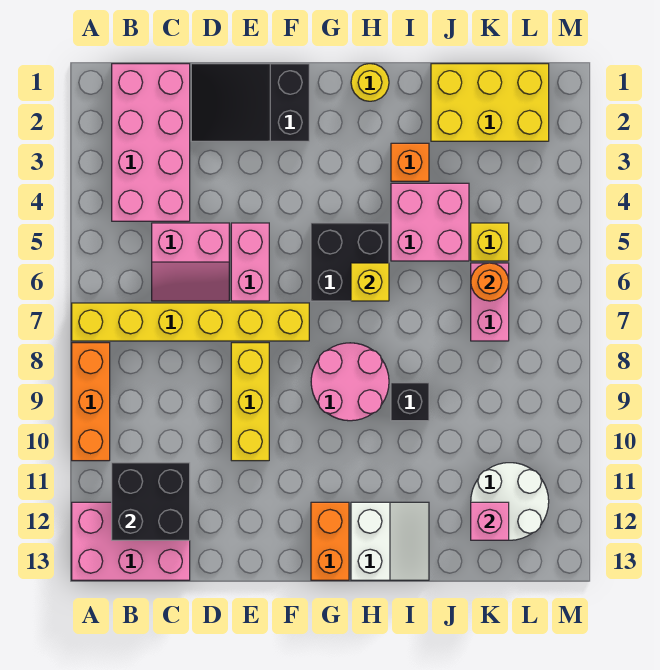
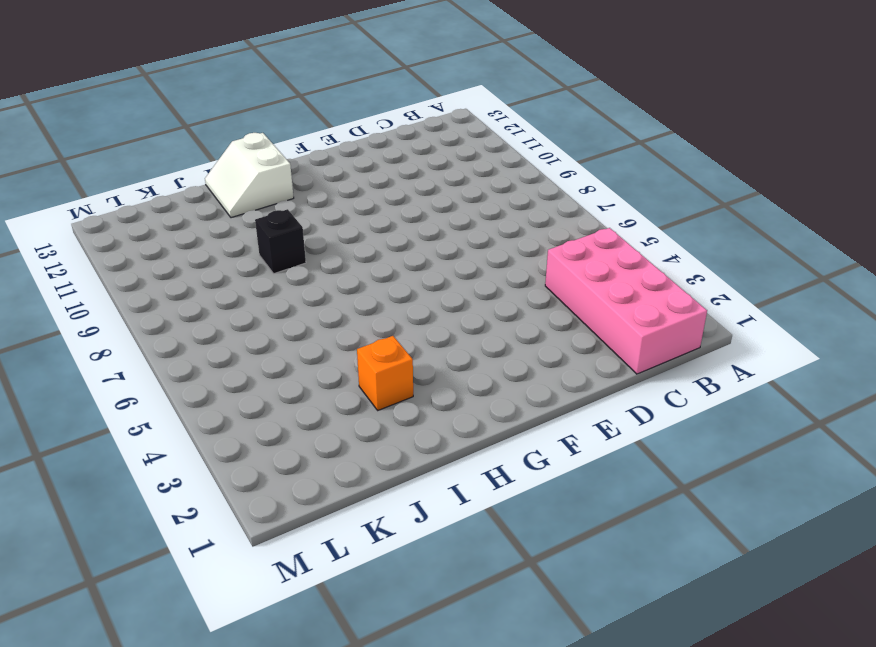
none -> yellow brick A7:F7 level 1
none -> orange brick A8:A10 level 1
none -> pink brick A12:C13 level 1

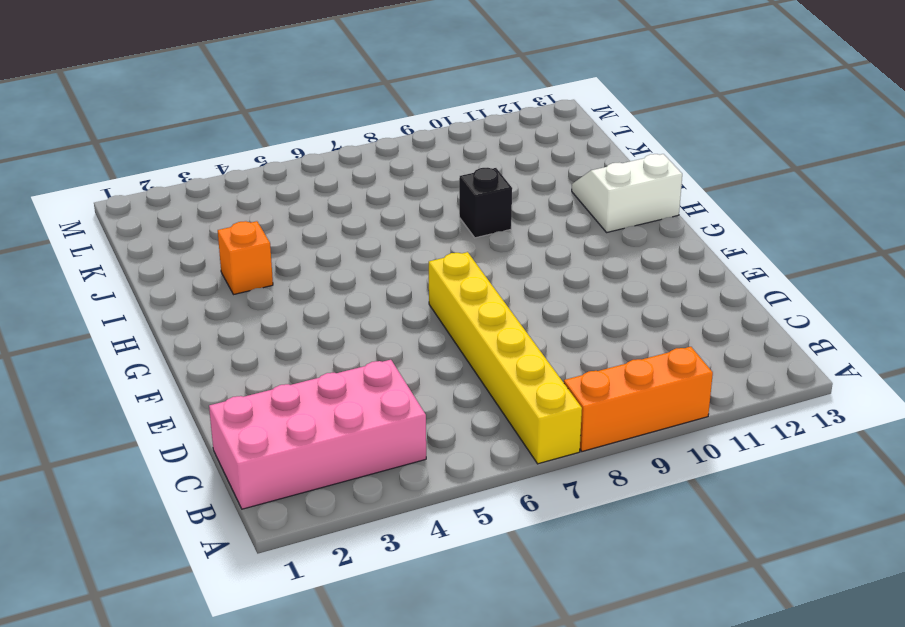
none -> pink brick A12:C13 level 1
none -> pink slope C5:D6 level 1 top 5
none -> black slope D1:F2 level 1 top F

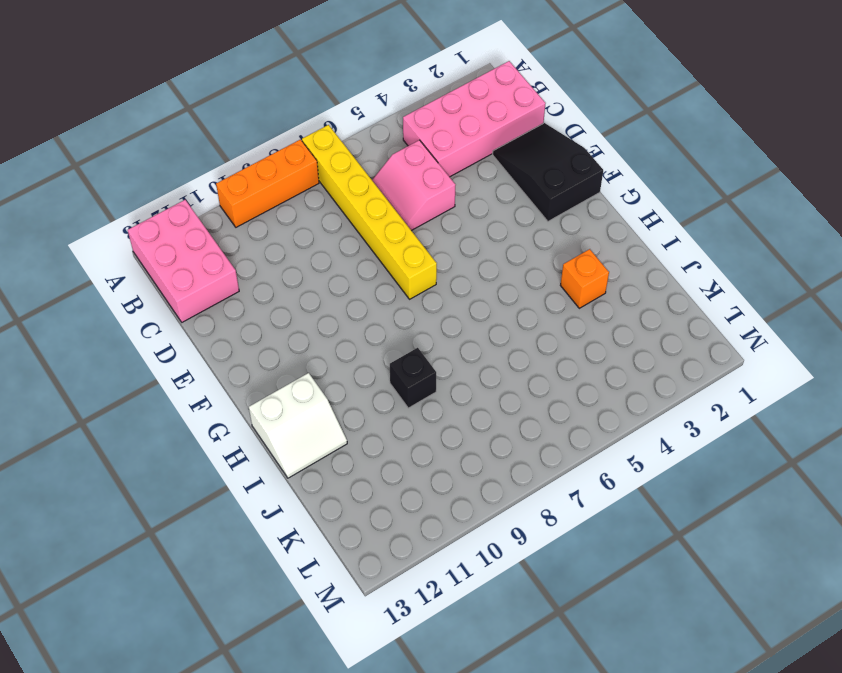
none -> pink brick E5:E6 level 1
none -> yellow brick E8:E10 level 1
none -> black brick G5:H6 level 1

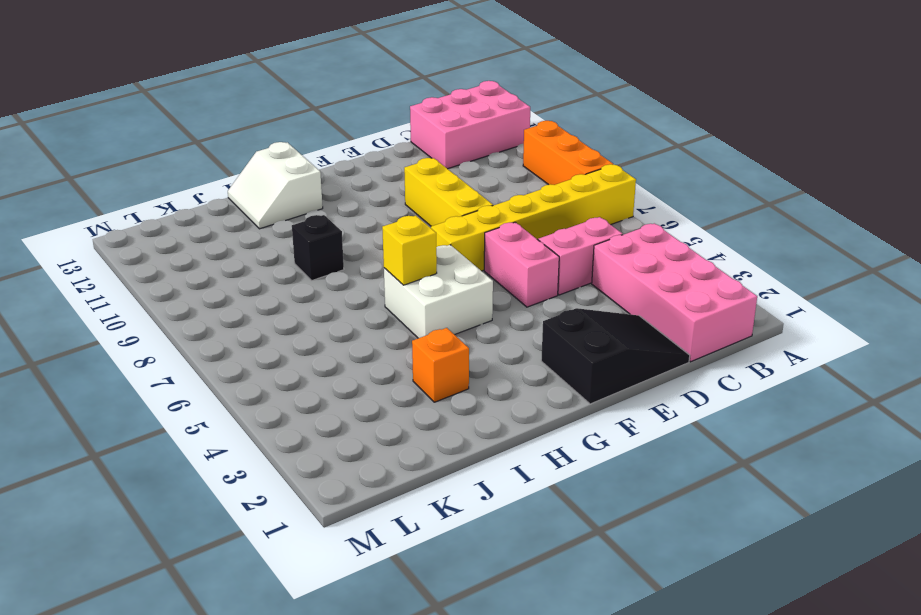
white brick G5:H6 level 1 -> black brick G5:H6 level 1
none -> pink round brick G8:H9 level 1
none -> orange brick G12:G13 level 1
none -> yellow round brick H1 level 1

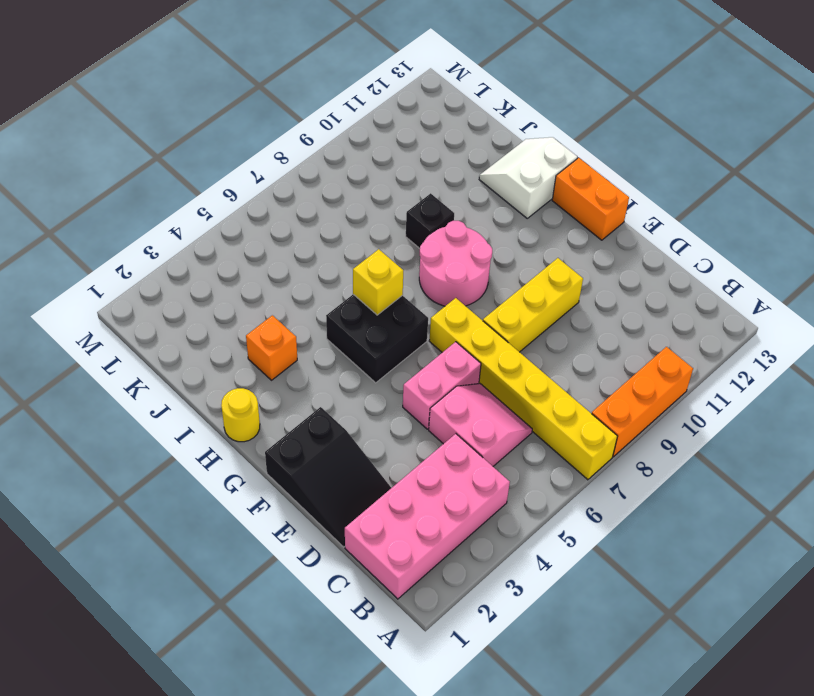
orange brick F13:G13 level 1 -> orange brick G12:G13 level 1
none -> pink brick A12:C13 level 1
none -> pink brick I4:J5 level 1
none -> yellow brick J1:L2 level 1

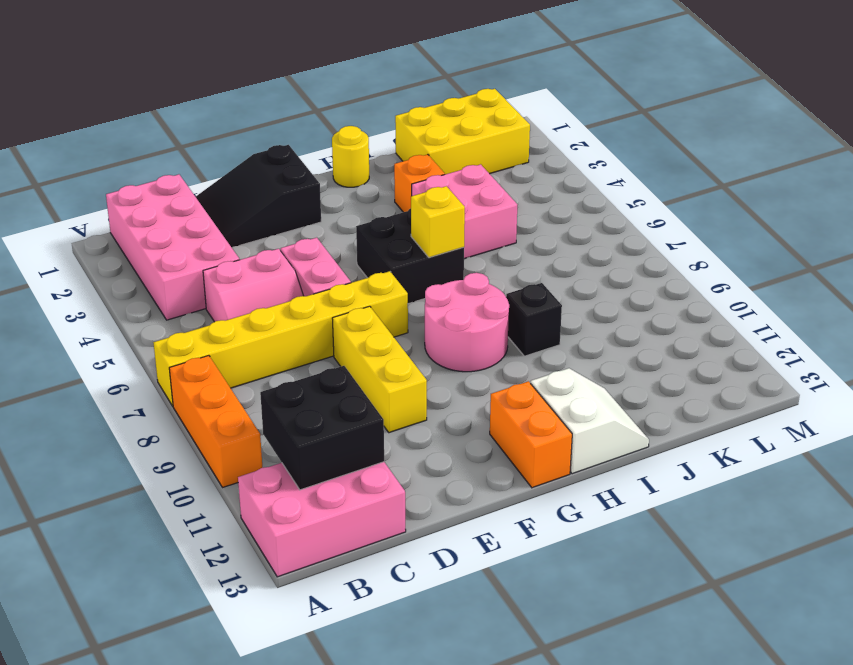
none -> yellow brick K5 level 1
none -> pink brick K6:K7 level 1
none -> white round brick K11:L12 level 1

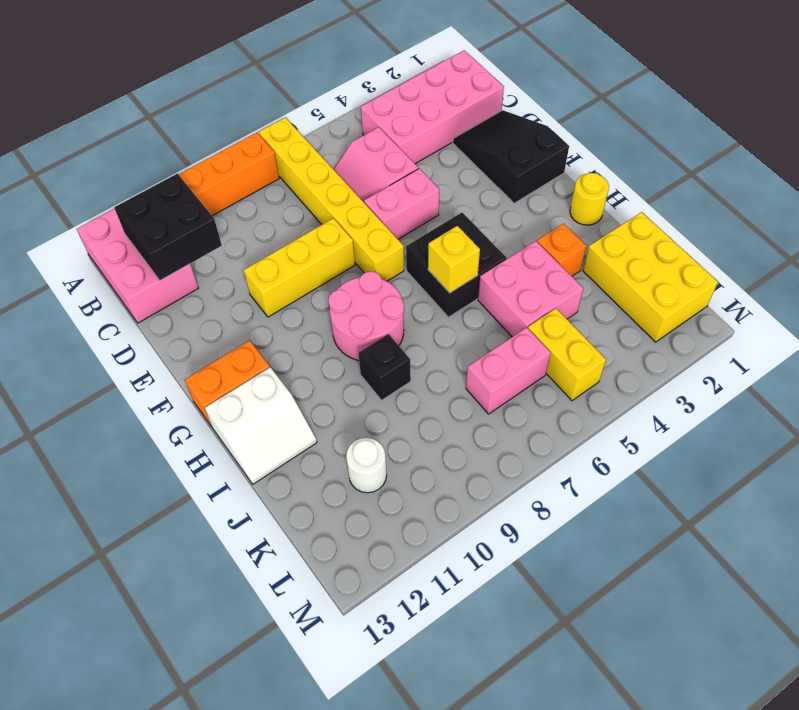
yellow brick K5:L5 level 1 -> yellow brick K5 level 1
white round brick K11 level 1 -> white round brick K11:L12 level 1
none -> orange round brick K6 level 2
none -> pink brick K12 level 2

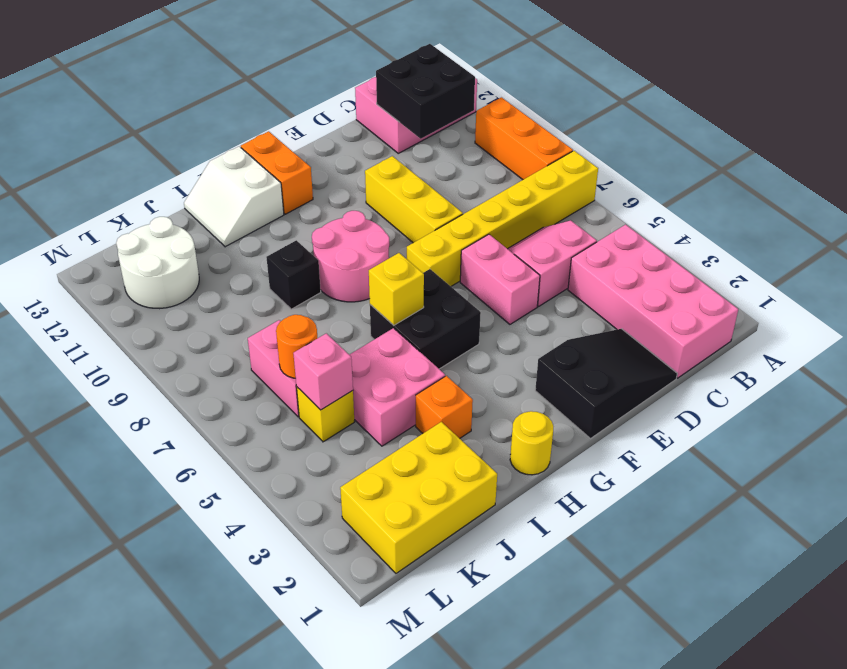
pink brick K5 level 2 -> pink brick K12 level 2

